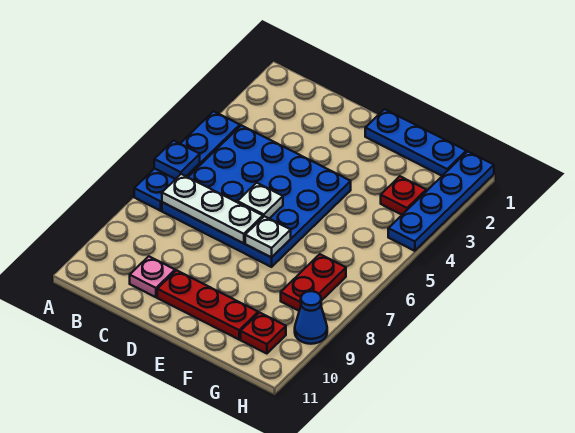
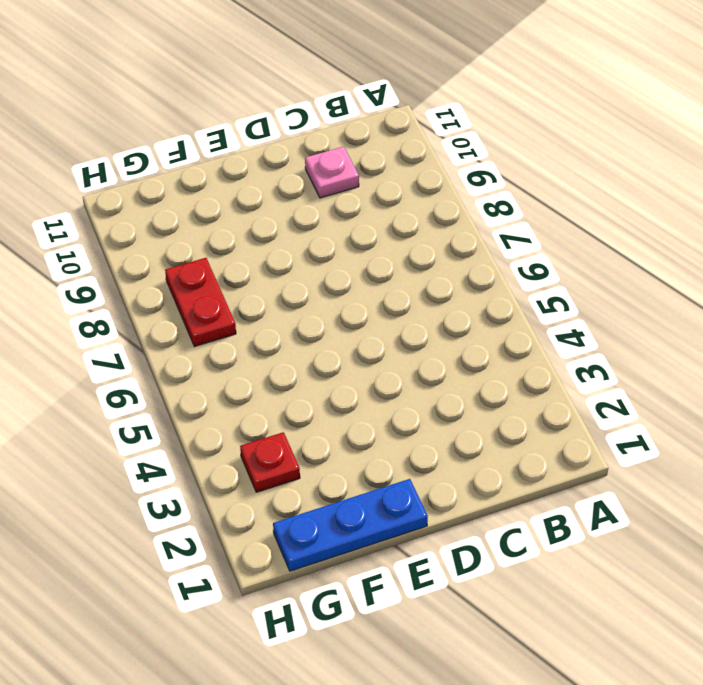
none -> blue plate A4:A7 level 1
none -> blue plate B4:E7 level 1
none -> red plate D10:F10 level 1

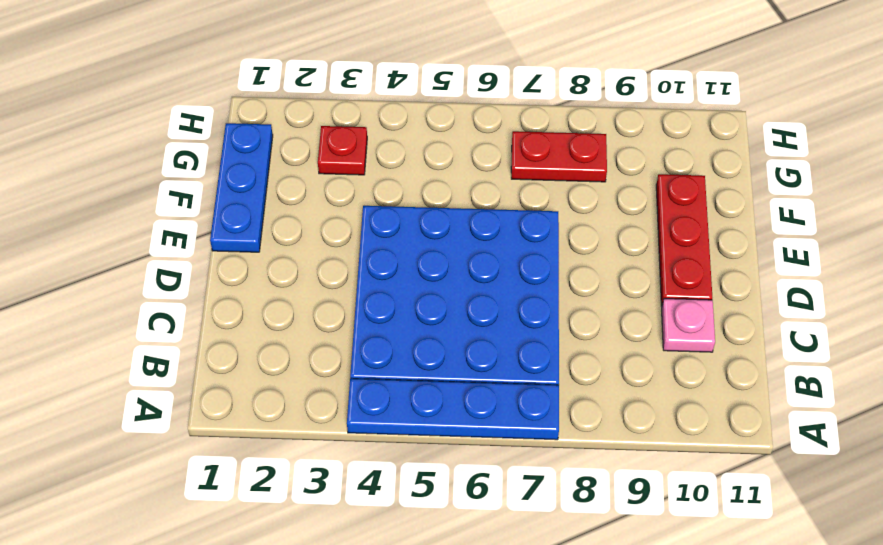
none -> red plate G10 level 1
none -> blue plate H1:H4 level 1
none -> blue cone H9 level 1

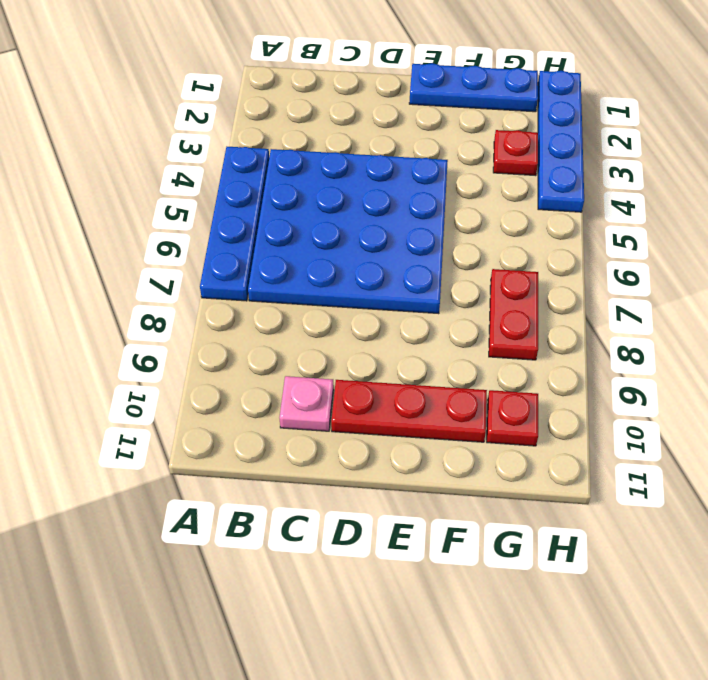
none -> blue cone H9 level 1
none -> blue plate A6 level 2
none -> white plate B7:D7 level 2

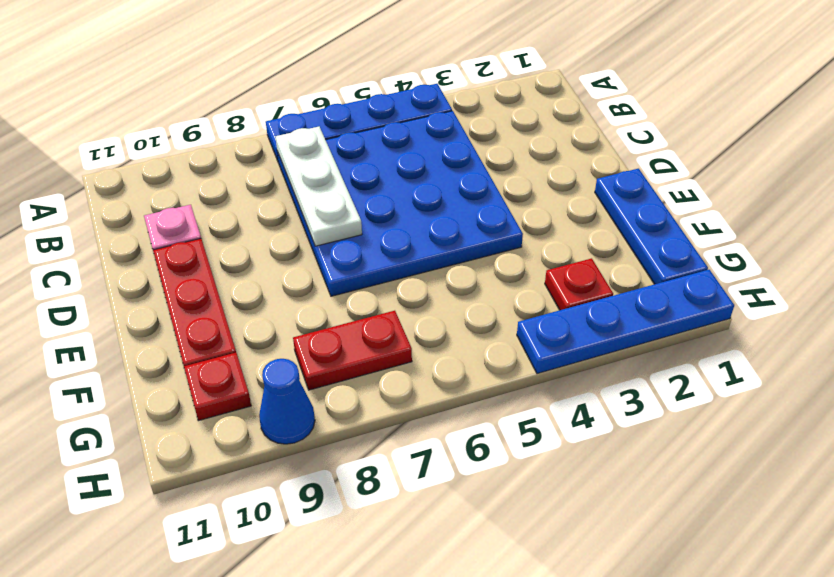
none -> blue plate A6 level 2
none -> white plate D6 level 2
none -> white plate E7 level 2

